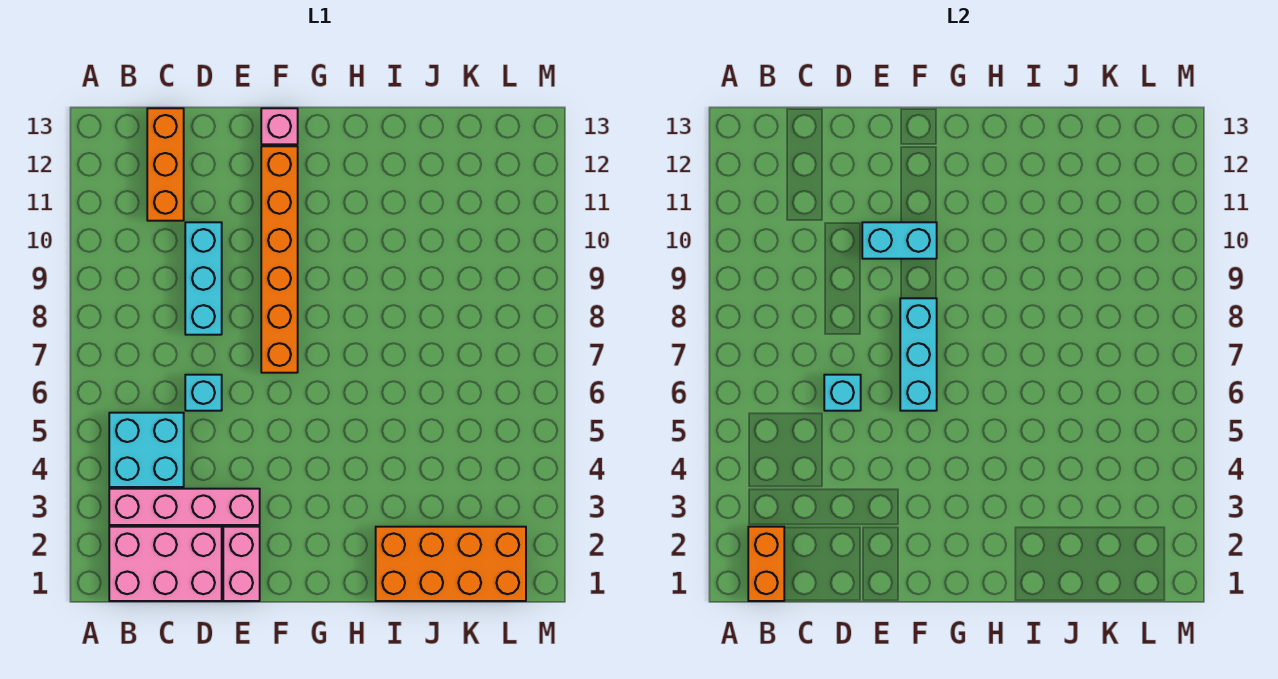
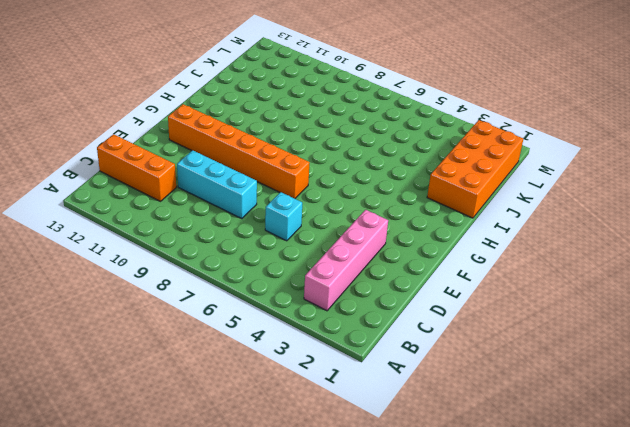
none -> pink brick B1:D2 level 1
none -> cyan brick B4:C5 level 1
none -> pink brick E1:E2 level 1

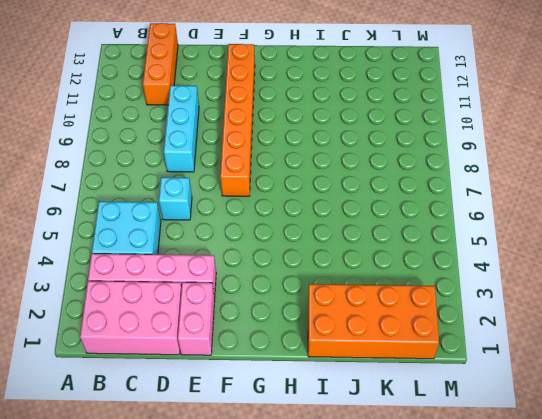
none -> pink brick F13 level 1
none -> orange brick B1:B2 level 2
none -> cyan brick D6 level 2

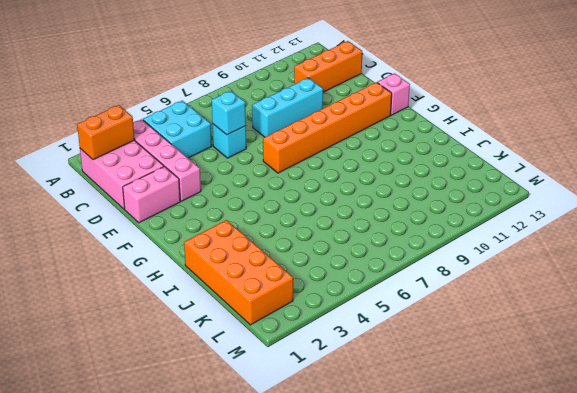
none -> cyan brick E10:F10 level 2
none -> cyan brick F6:F8 level 2

